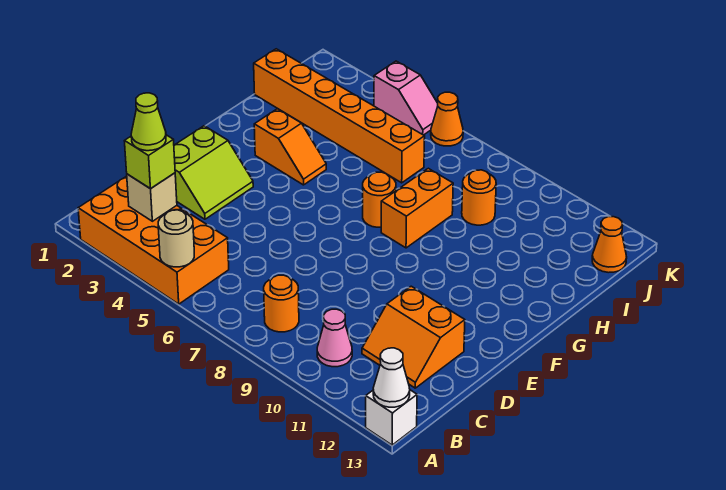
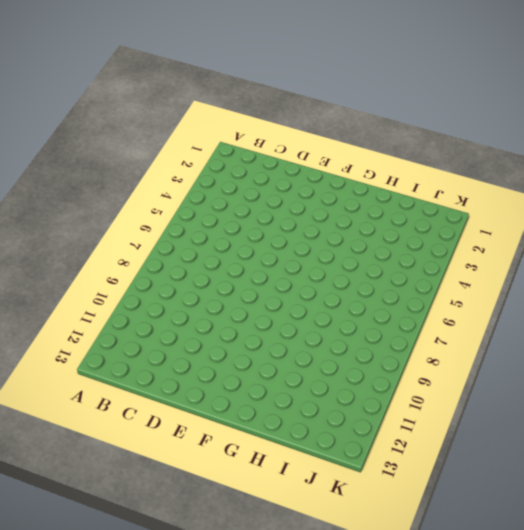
none -> orange brick A2:B5 level 1
none -> white brick A13 level 1
none -> orange round brick B8 level 1

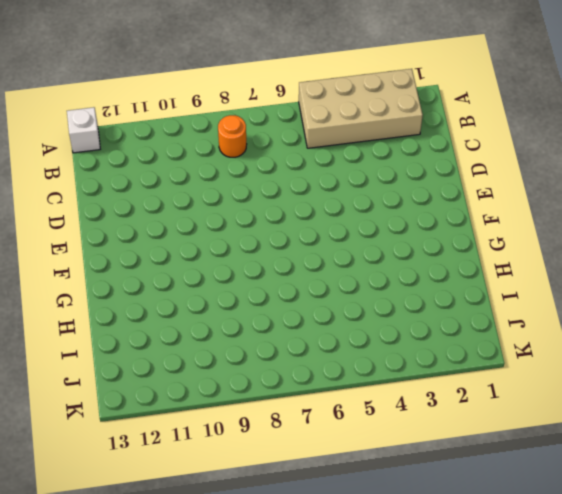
tan brick A2:B5 level 1 -> orange brick A2:B5 level 1
none -> pink cone B10 level 1
none -> orange slope C11:D12 level 1 top D
none -> lime slope D2:E3 level 1 top 2

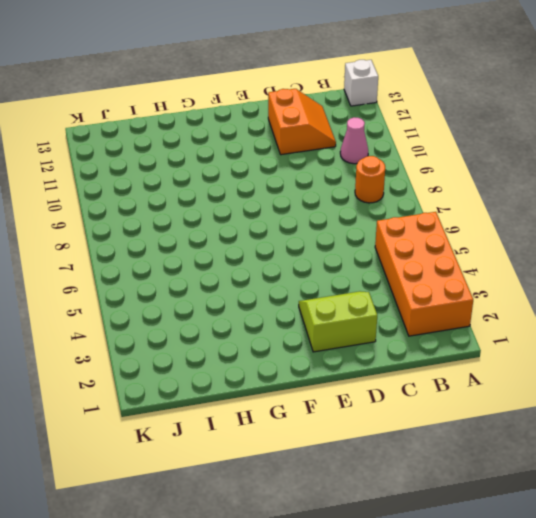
none -> orange slope G3:G4 level 1 top 3
none -> orange round brick G7 level 1
none -> orange brick G8:H8 level 1

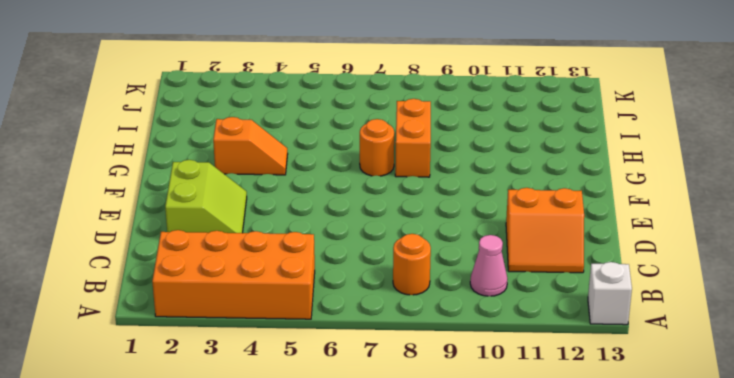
none -> orange brick I1:I6 level 1
none -> orange round brick I9 level 1
none -> orange cone J13 level 1

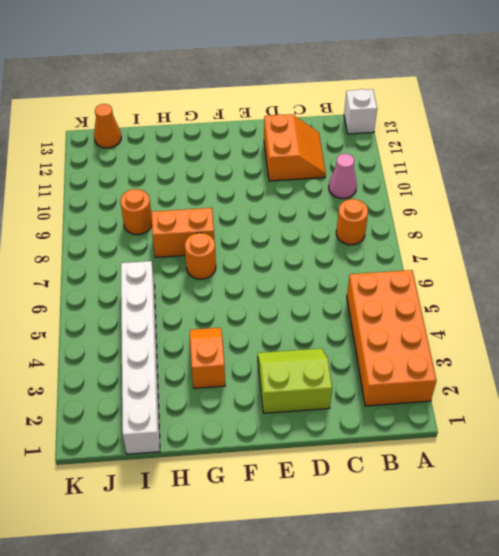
white brick I1:I6 level 1 -> orange brick I1:I6 level 1
none -> pink slope K4:K5 level 1 top 4
none -> orange cone K6 level 1
none -> tan round brick A5 level 2

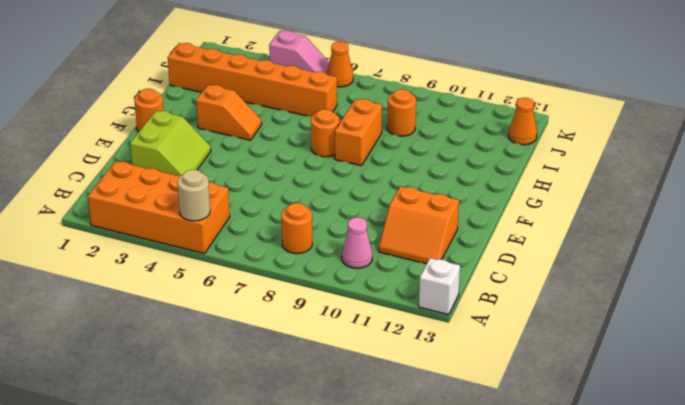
orange round brick F1 level 1 -> none
none -> white cone A13 level 2
none -> tan brick B3 level 2
none -> lime brick B3 level 3

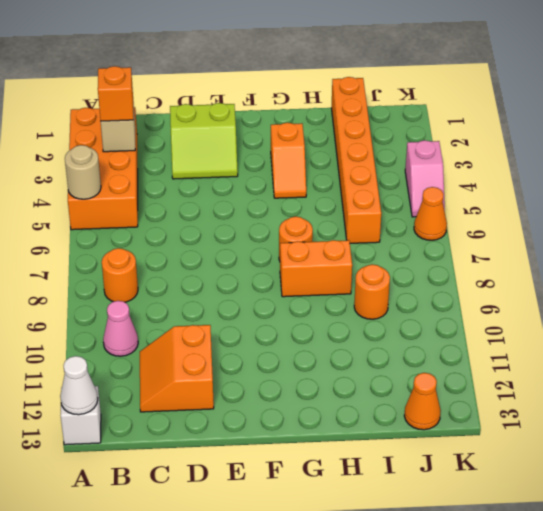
orange brick B3 level 3 -> lime brick B3 level 3
none -> lime cone B3 level 4

